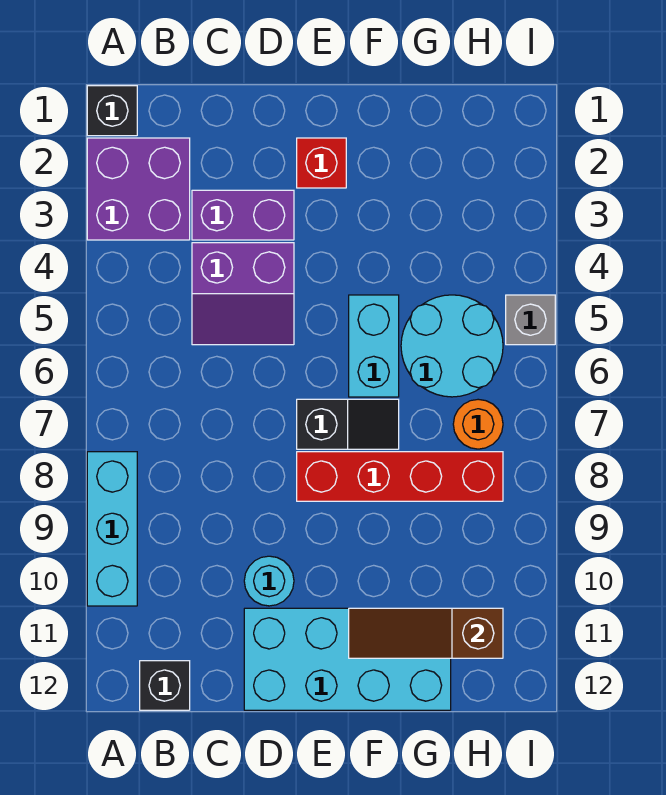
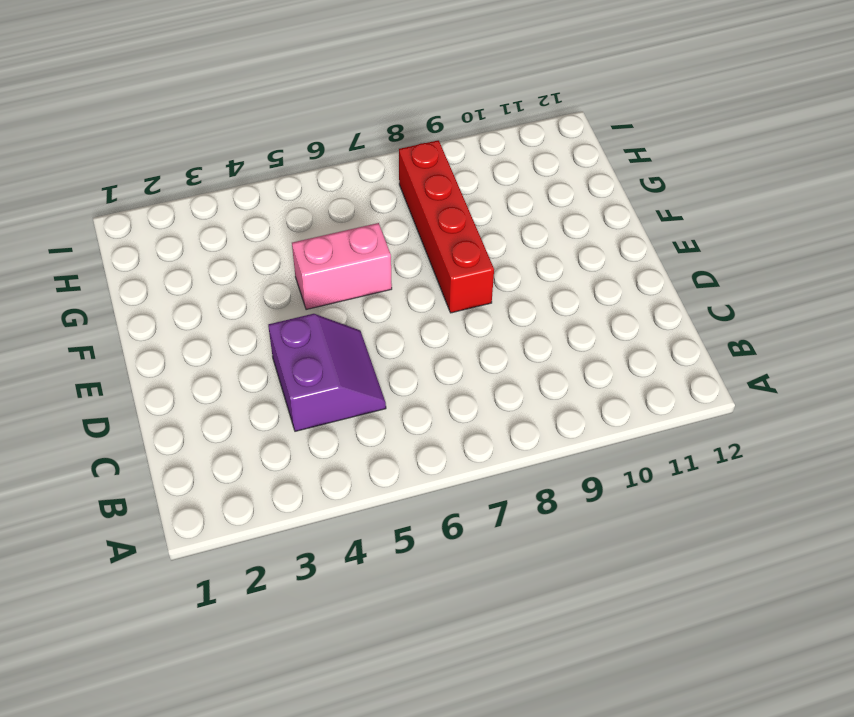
pink brick F5:F6 level 1 -> cyan brick F5:F6 level 1
none -> black brick A1 level 1
none -> purple brick A2:B3 level 1
none -> cyan brick A8:A10 level 1

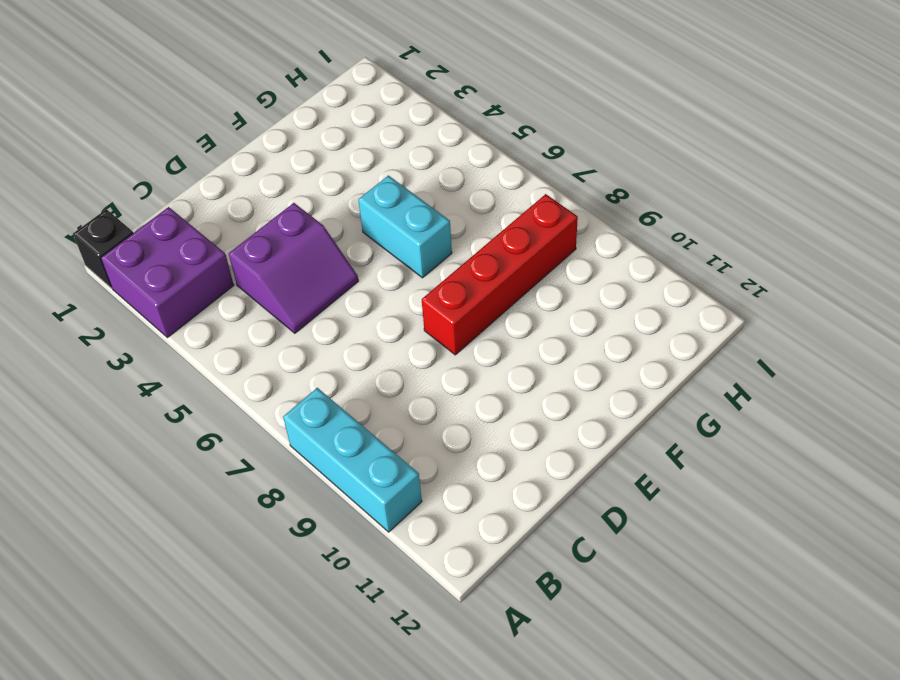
none -> black brick B12 level 1
none -> purple brick C3:D3 level 1
none -> cyan round brick D10 level 1

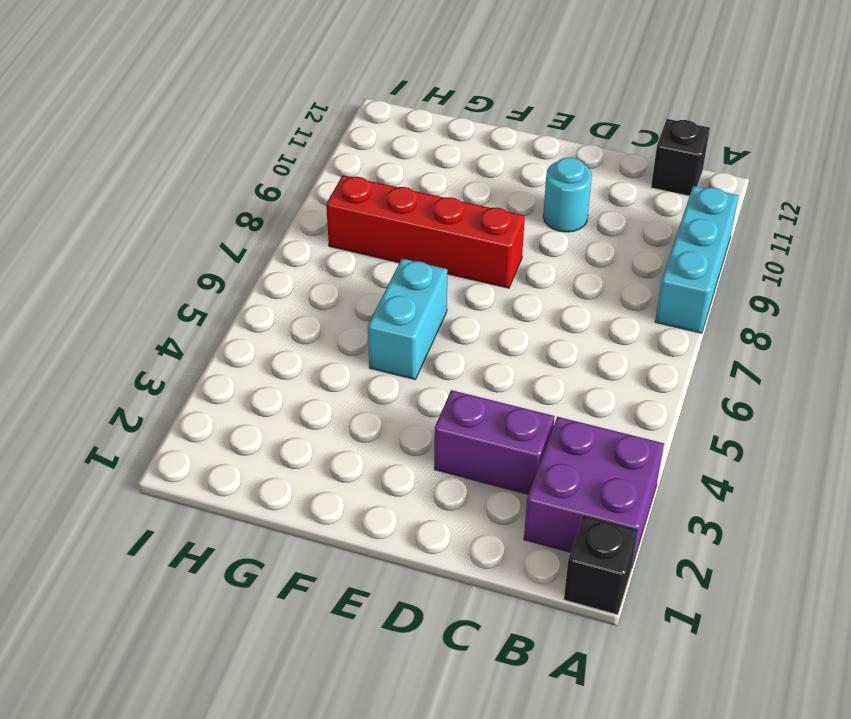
none -> purple slope C4:D5 level 1 top 4
none -> cyan brick D11:G12 level 1
none -> red brick E2 level 1

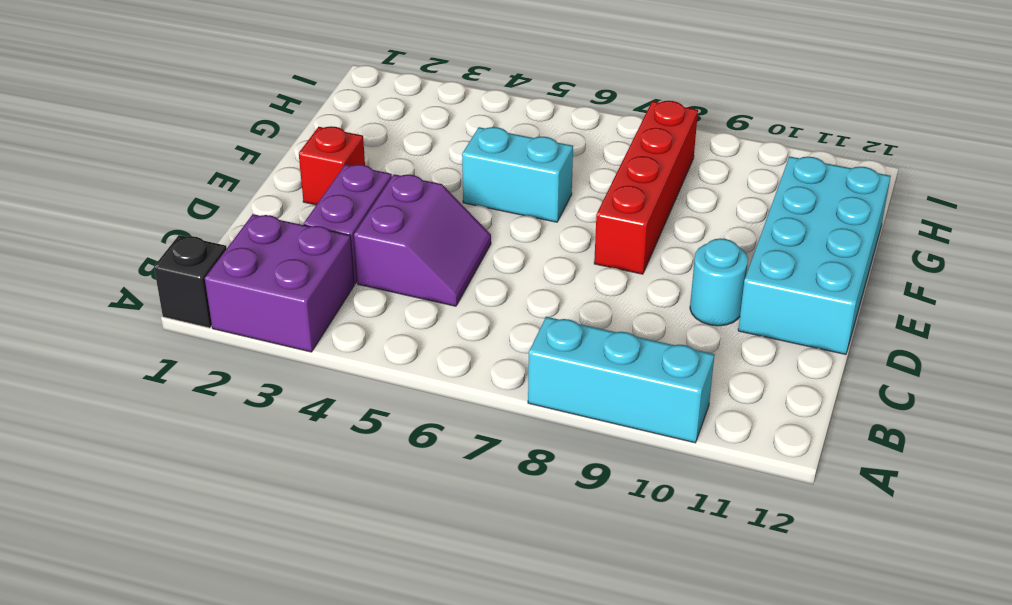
none -> black brick B12 level 1
none -> black slope E7:F7 level 1 top E
none -> cyan round brick G5:H6 level 1

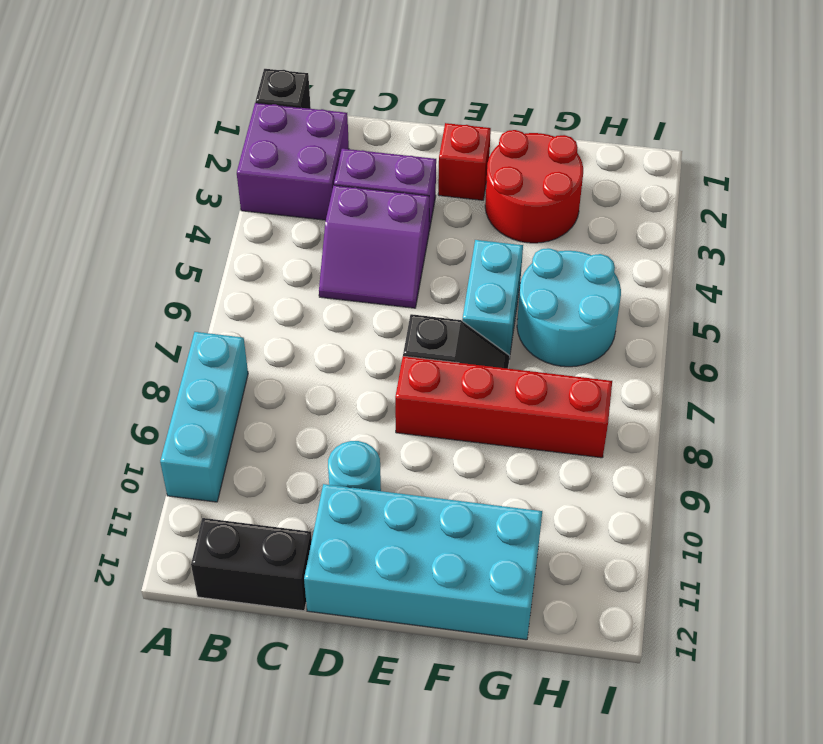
black brick B12:C12 level 1 -> black brick B12 level 1
red round brick F2:G3 level 1 -> none
none -> orange round brick H7 level 1
none -> grey brick I5 level 1
none -> brown slope F11:H11 level 2 top H

